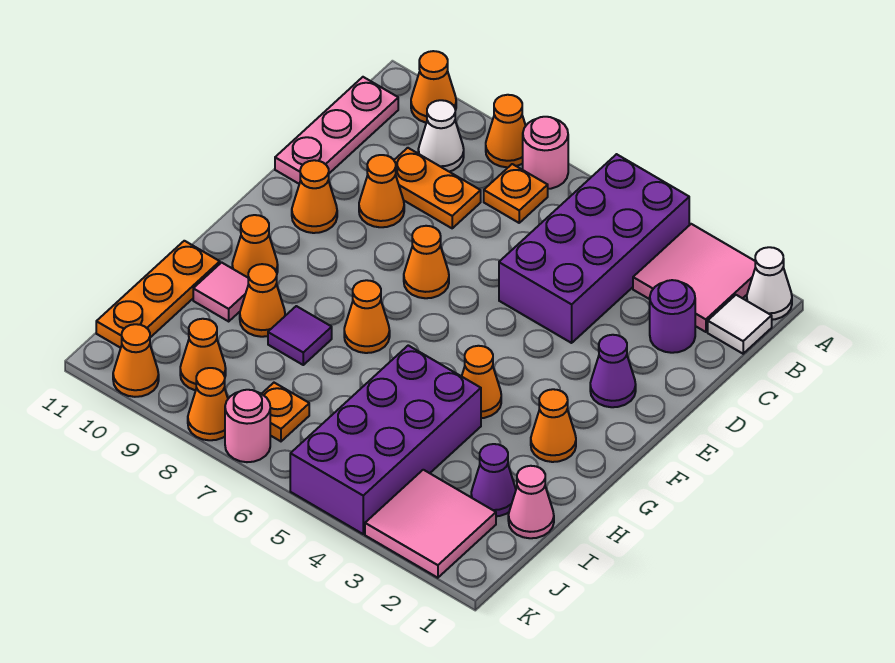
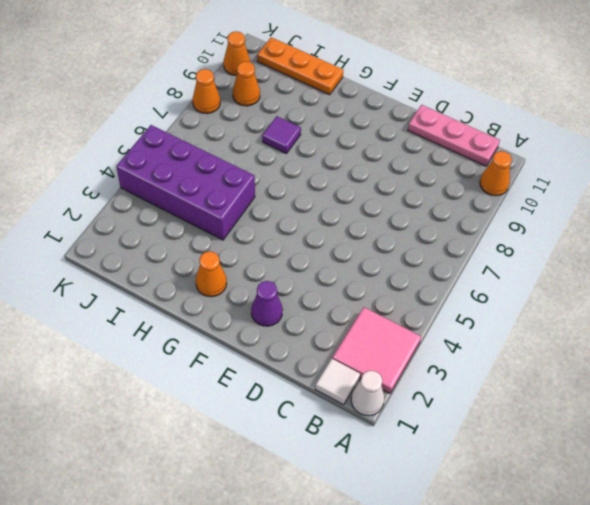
none -> purple brick A4:D5 level 1
none -> pink round brick A7 level 1
none -> orange cone A8 level 1
none -> orange plate B7 level 1

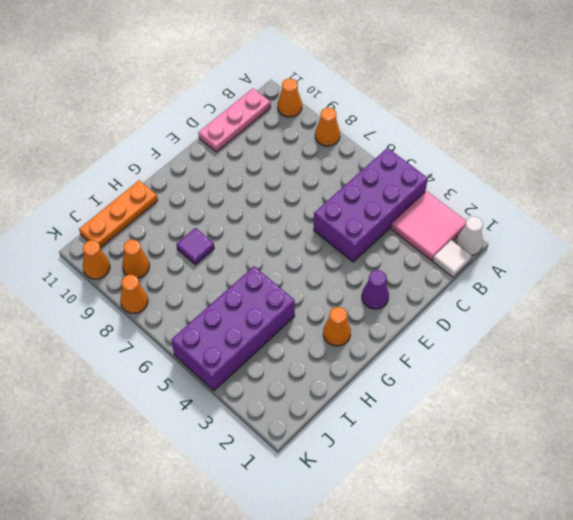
none -> pink round brick A7 level 1
none -> orange plate B7 level 1
none -> white cone B9 level 1
none -> purple round brick C2 level 1

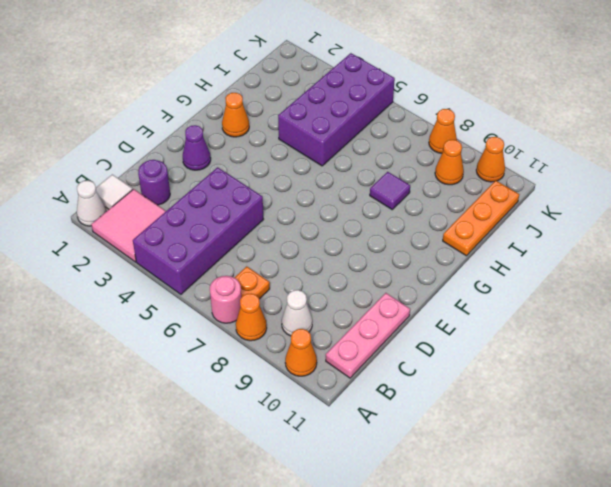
none -> orange plate C8:C9 level 1
none -> orange cone D9 level 1
none -> orange cone E7 level 1
none -> orange cone E10 level 1

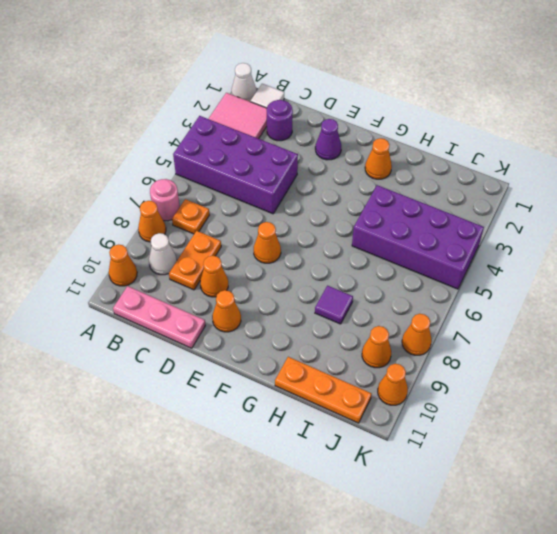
none -> orange cone G4 level 1
none -> orange cone G7 level 1
none -> orange cone G10 level 1
none -> orange cone H9 level 1

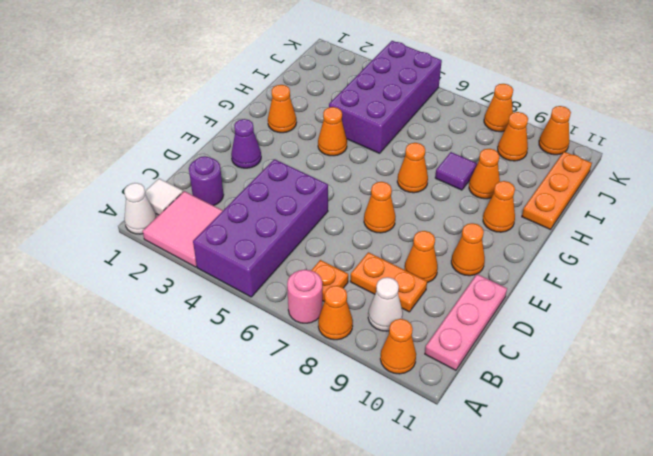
none -> pink tile H10 level 1
none -> pink cone I1 level 1
none -> purple cone I2 level 1
none -> pink tile J2:K3 level 1

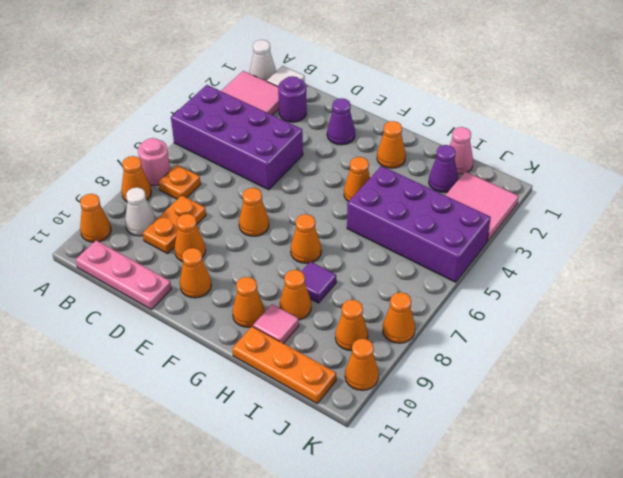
none -> orange plate J7 level 1
none -> pink round brick K7 level 1

